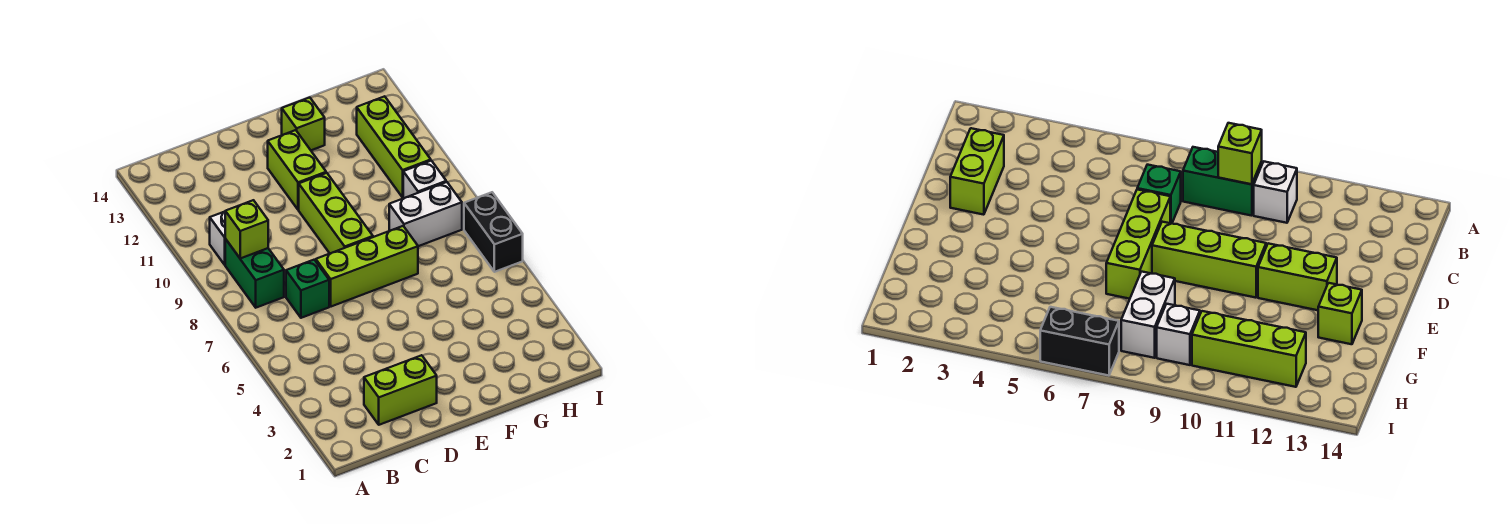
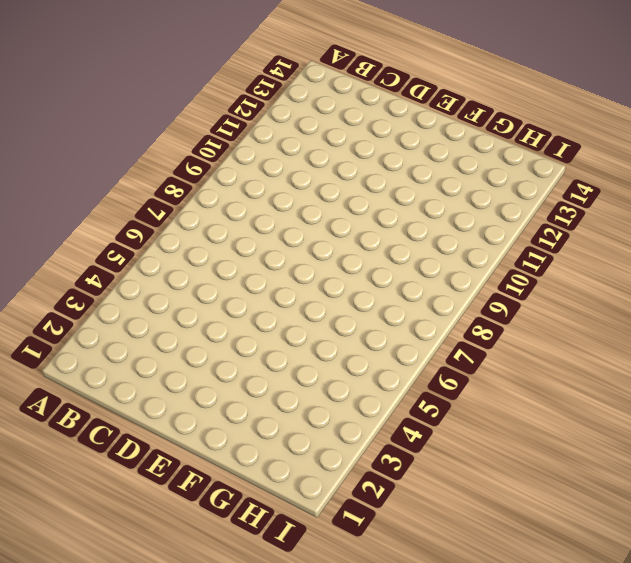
none -> green brick B8:B9 level 1
none -> white brick B10 level 1
none -> lime brick C2:D2 level 1

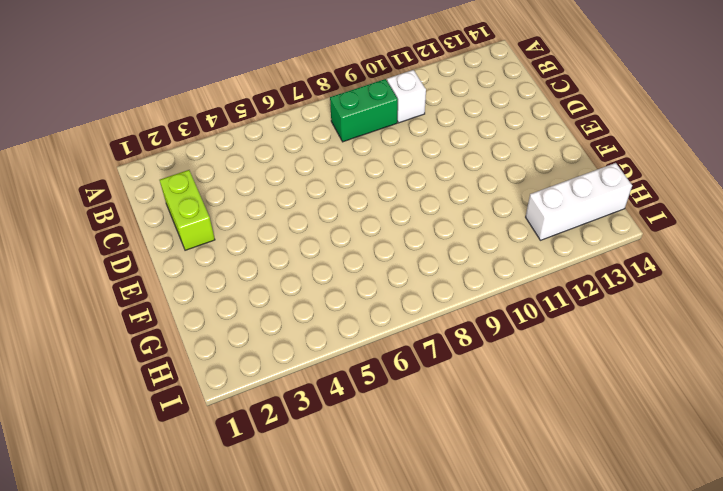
white brick H12:H14 level 1 -> lime brick H10:H12 level 1
none -> green brick C7 level 1
none -> lime brick D7:F7 level 1
none -> lime brick E8:E10 level 1

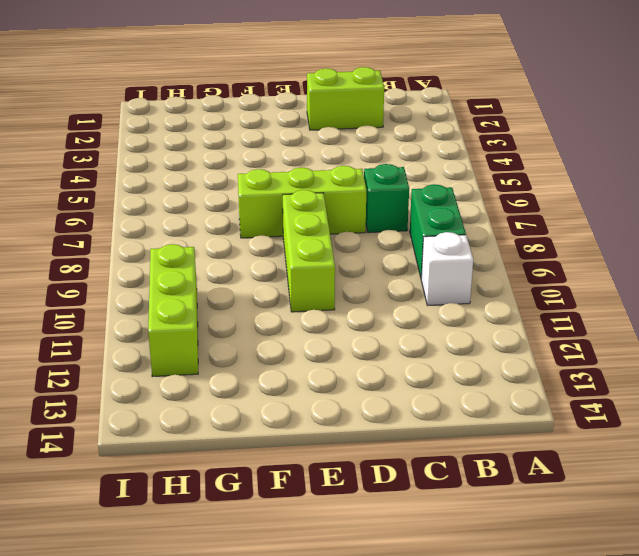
none -> lime brick E11:E12 level 1
none -> lime brick F13 level 1
none -> white brick G8:H8 level 1

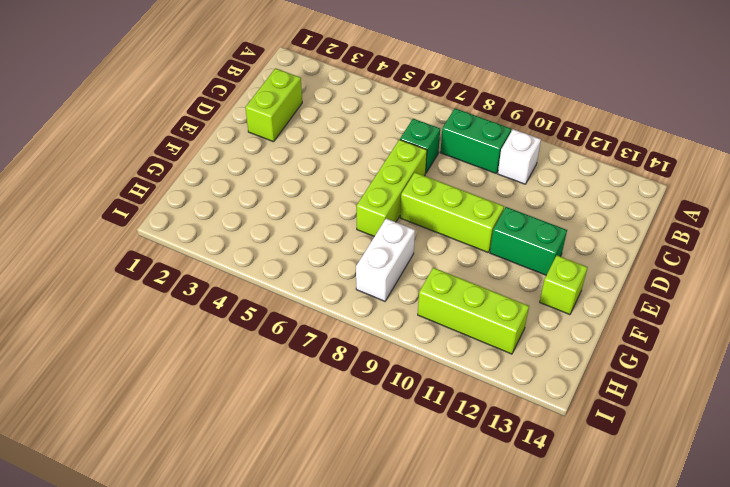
green brick E11:E12 level 1 -> lime brick E11:E12 level 1
none -> white brick H9 level 1
none -> black brick I6:I7 level 1
none -> lime brick B9 level 2

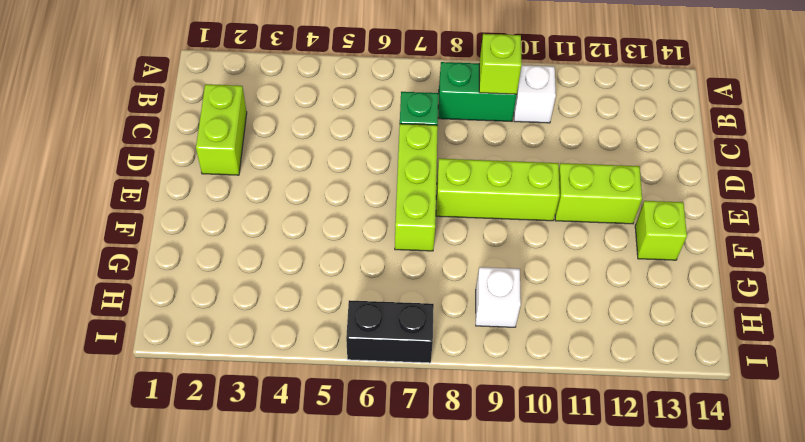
none -> white brick G8:H8 level 1
none -> lime brick H10:H12 level 1

